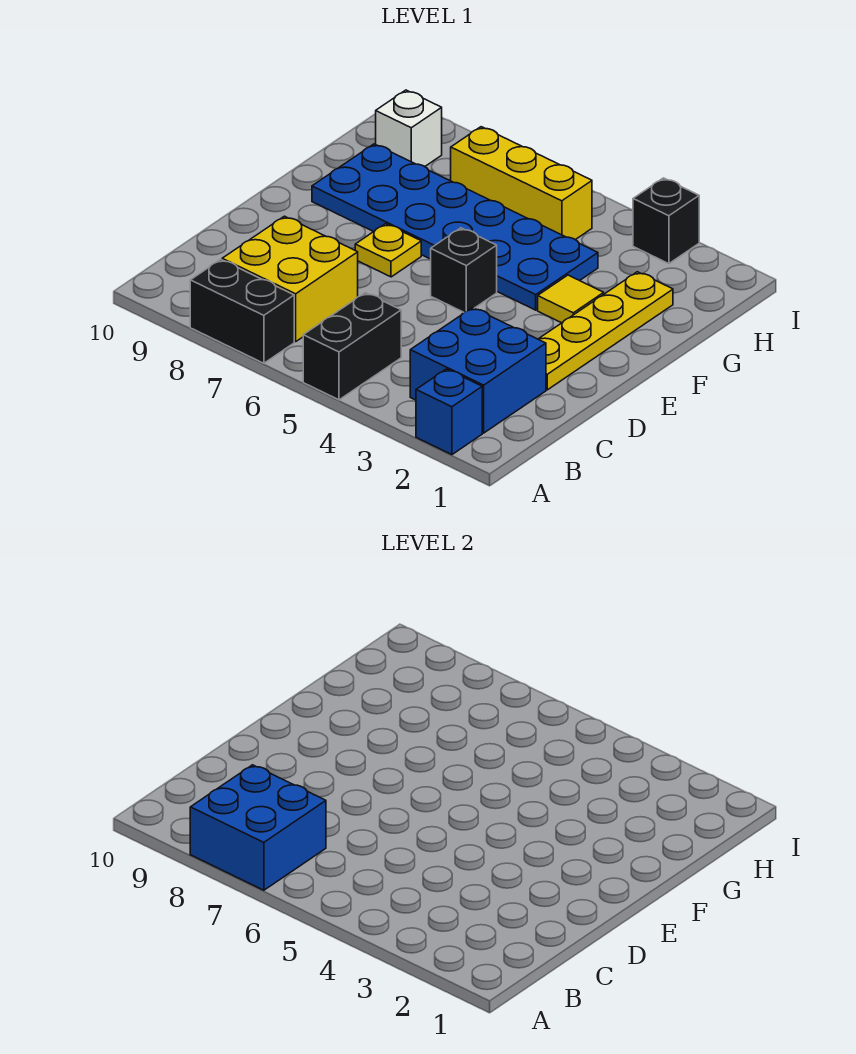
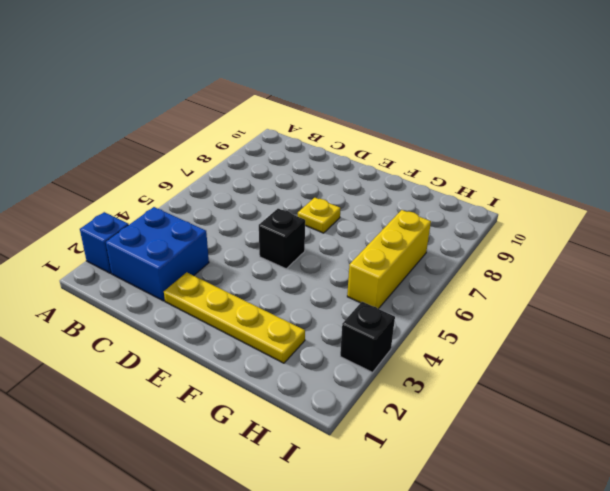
none -> black brick A5:B5 level 1
none -> black brick A7:A8 level 1
none -> yellow brick B7:C8 level 1

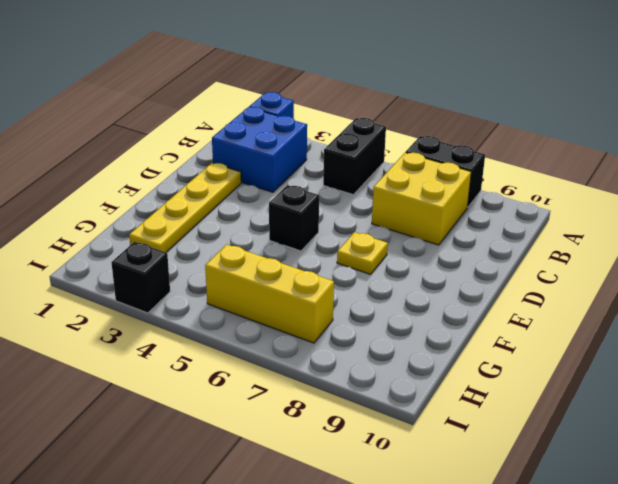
none -> yellow tile F3 level 1
none -> blue plate F4:G9 level 1
none -> white brick H9 level 1

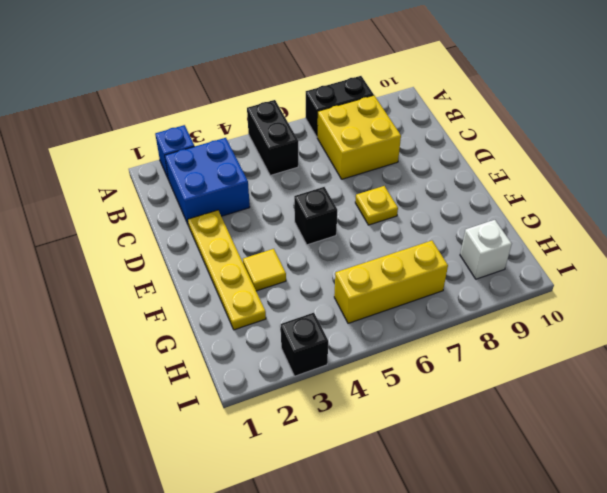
none -> blue plate F4:G9 level 1
none -> blue brick A7:B8 level 2

